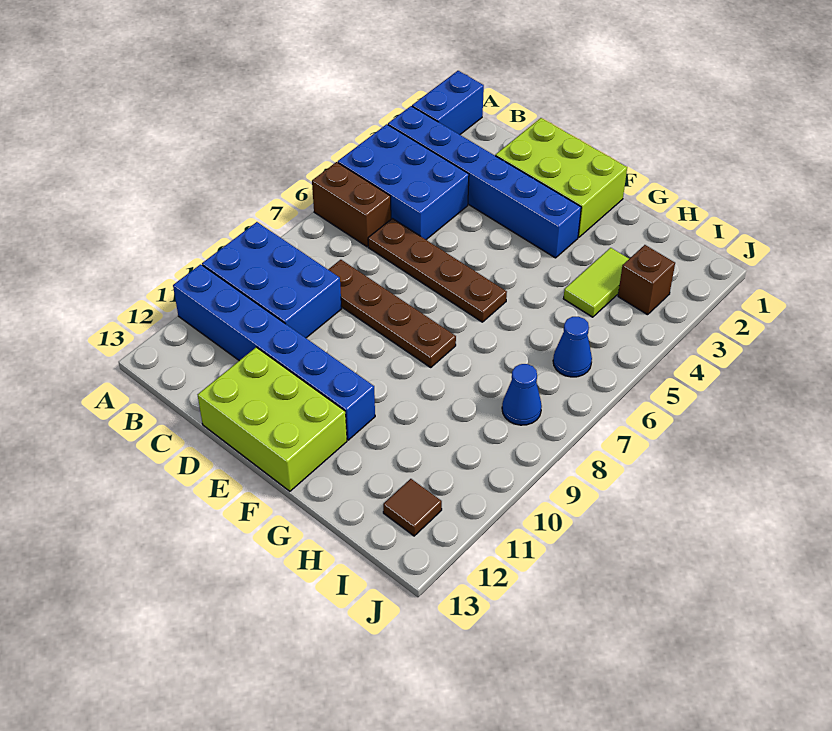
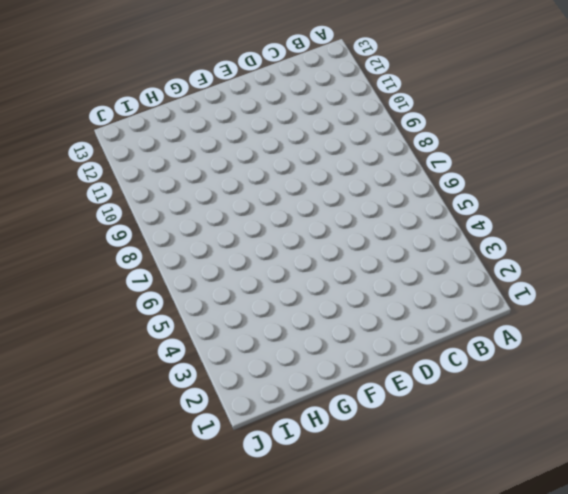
none -> blue brick A1:A2 level 1
none -> blue brick A3:F3 level 1
none -> blue brick A4:C5 level 1

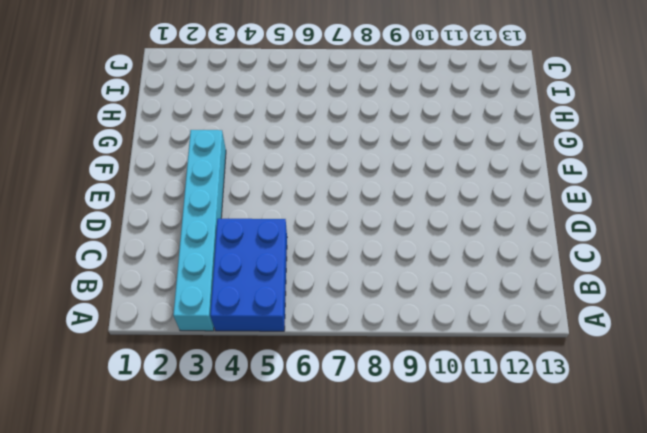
cyan brick A3:F3 level 1 -> blue brick A3:F3 level 1
none -> blue brick A1:A2 level 1
none -> brown brick A6:B6 level 1
none -> blue brick A9:C10 level 1

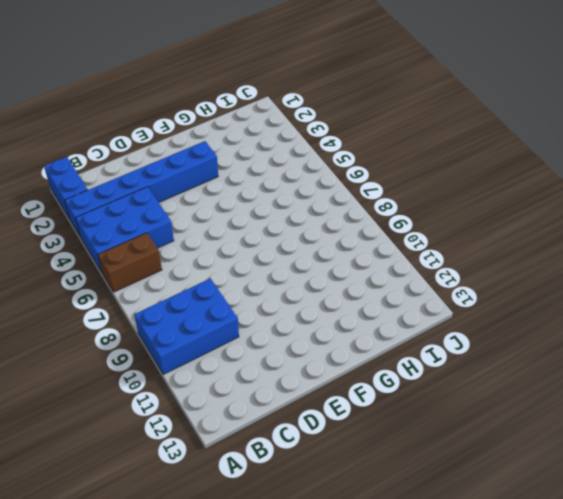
none -> blue brick A11:F11 level 1
none -> brown plate C6:F6 level 1
none -> brown plate C8:F8 level 1

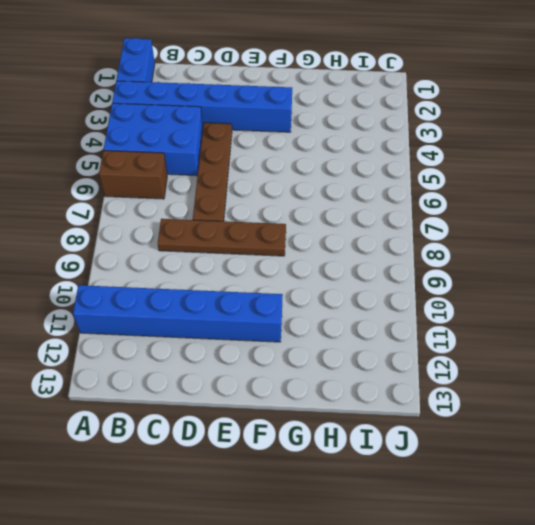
brown plate D4:D7 level 1 -> brown plate C6:F6 level 1
none -> blue brick A9:C10 level 1
none -> lime brick D1:F2 level 1
none -> lime brick D12:F13 level 1

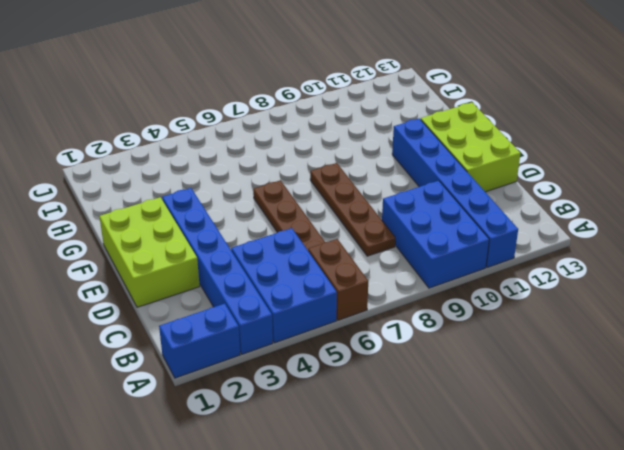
none -> lime tile H3:H4 level 1
none -> brown brick I3 level 1
none -> blue cone I6 level 1

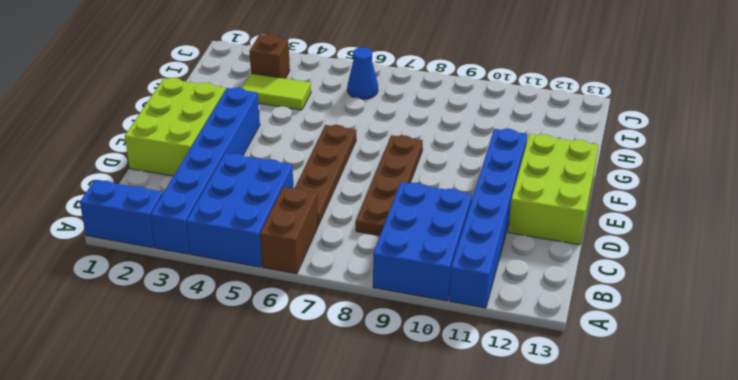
none -> blue cone I8 level 1
none -> brown tile I12 level 1

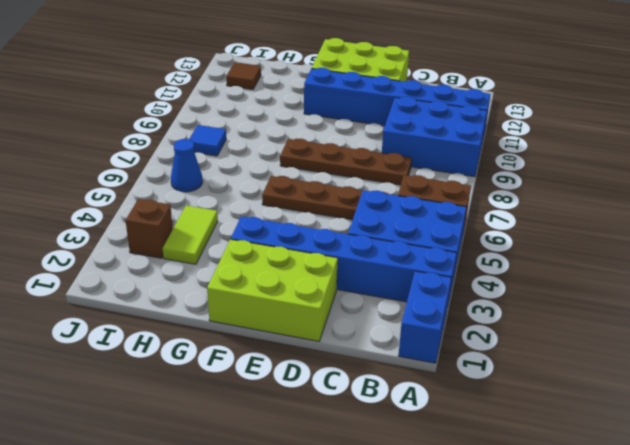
blue tile I8 level 1 -> blue cone I8 level 1

